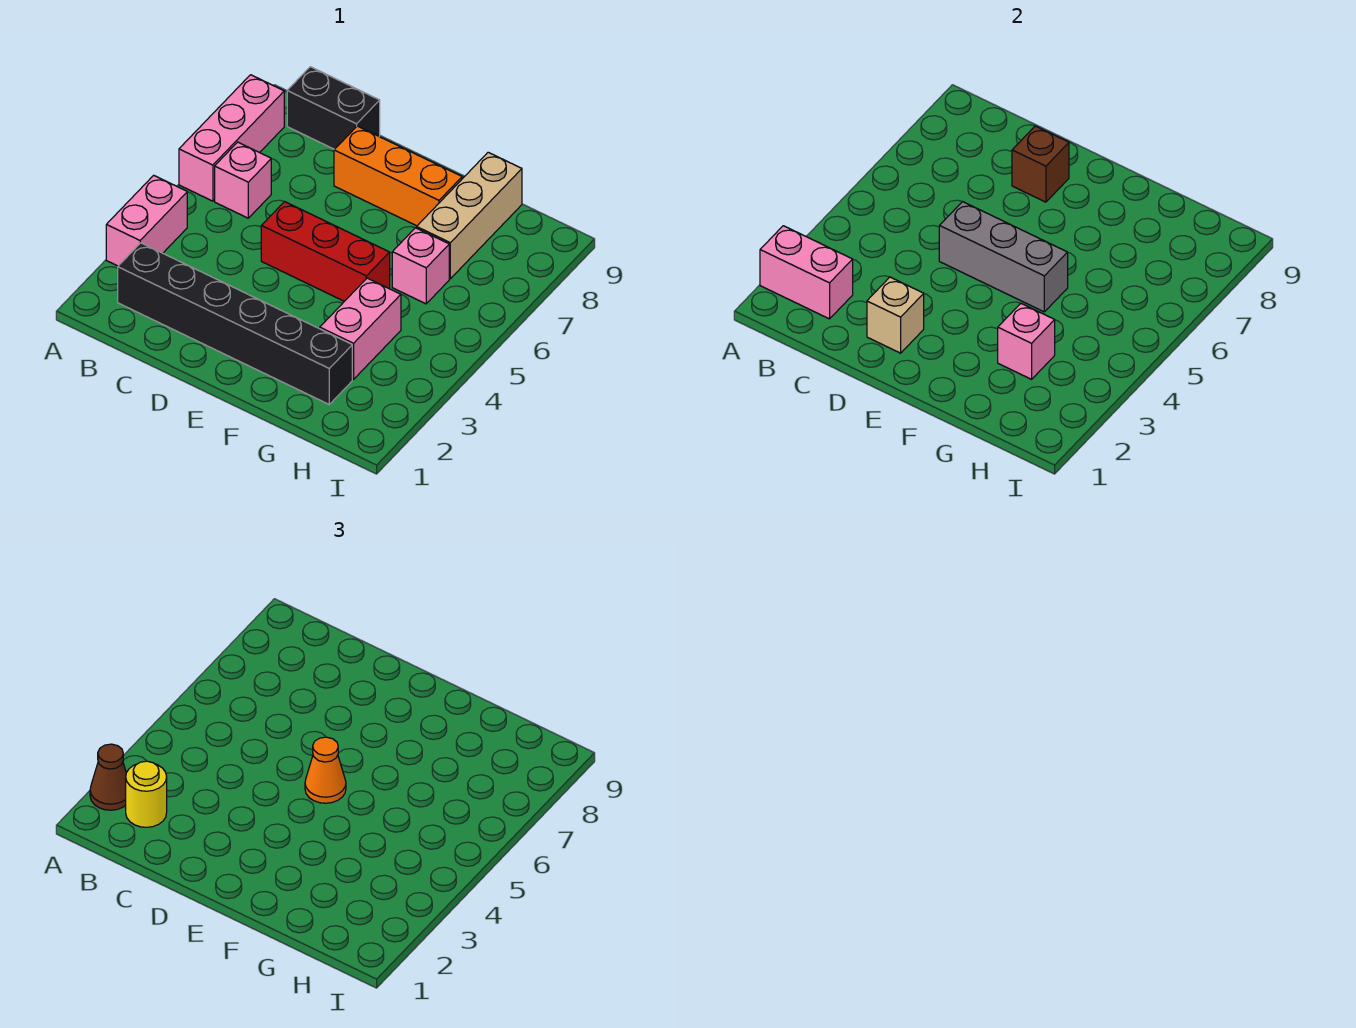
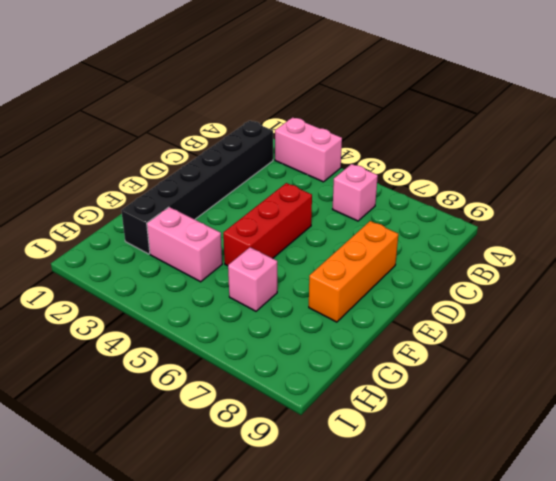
none -> pink brick A6:A8 level 1
none -> black brick B9:C9 level 1
none -> tan brick G7:G9 level 1

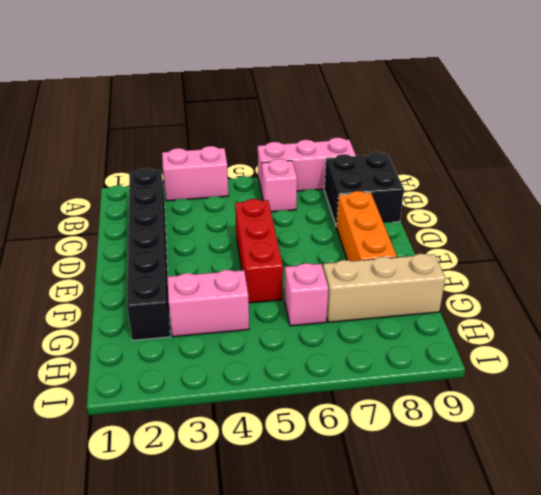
black brick B8:C9 level 1 -> black brick B9:C9 level 1
none -> pink brick A2:B2 level 2
none -> tan brick D2 level 2
none -> grey brick D5:F5 level 2

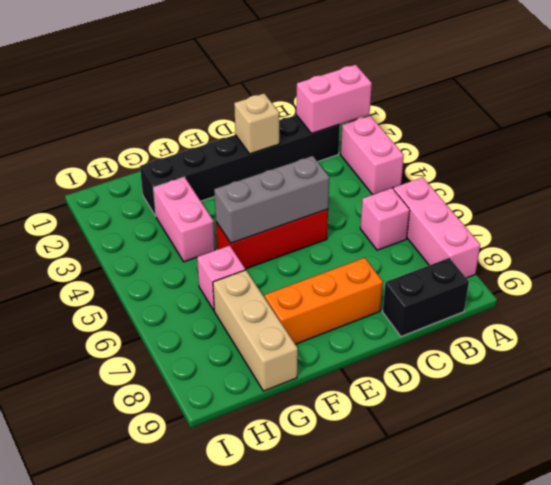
none -> brown brick D8 level 2
none -> pink brick G3 level 2
none -> brown cone A2 level 3

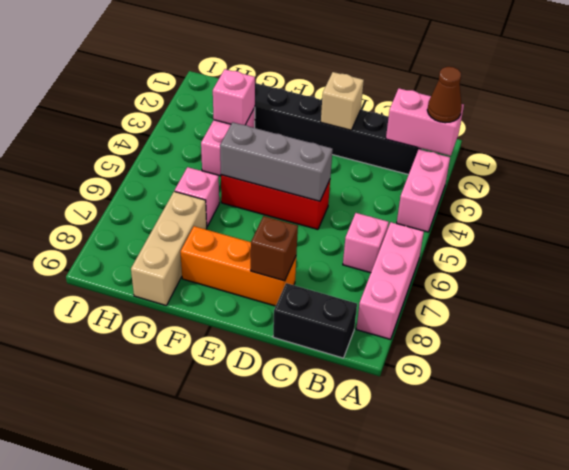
none -> yellow round brick B2 level 3
none -> orange cone E5 level 3

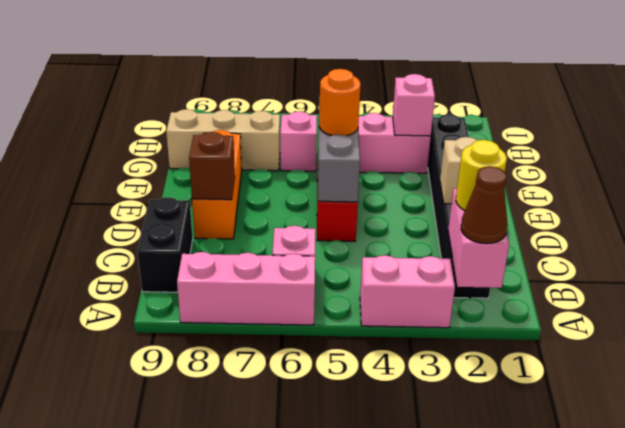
orange round brick E5 level 3 -> orange cone E5 level 3

